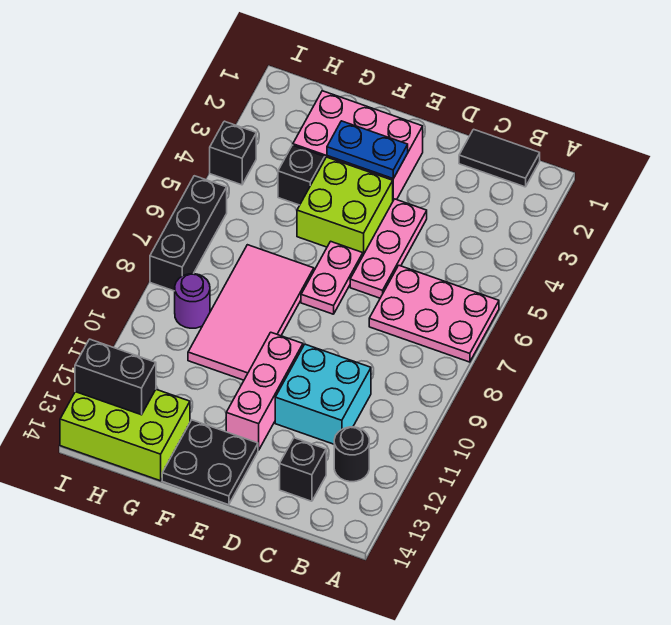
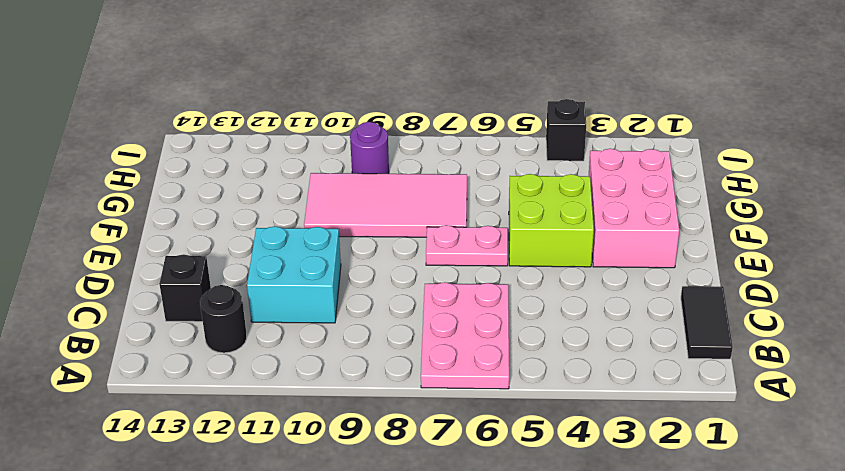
none -> pink plate D4:D6 level 1
none -> pink brick E10:E12 level 1
none -> black plate E13:F14 level 1

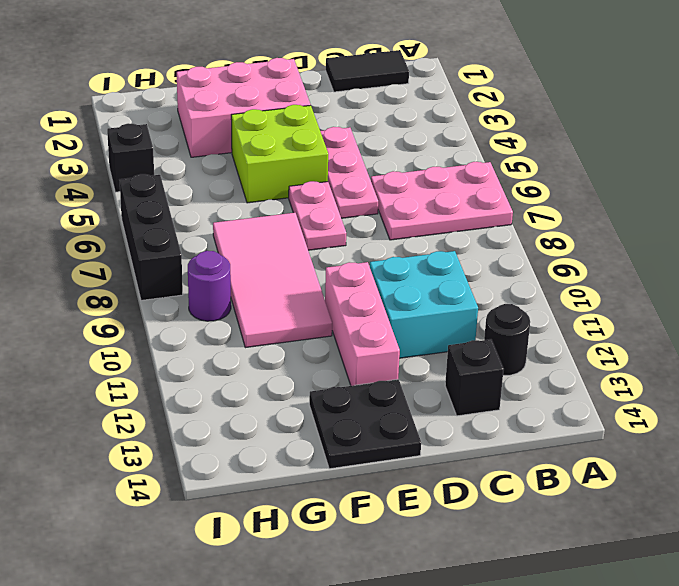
none -> black brick G4 level 1
none -> lime brick G13:I14 level 1
none -> blue plate E3:F3 level 2

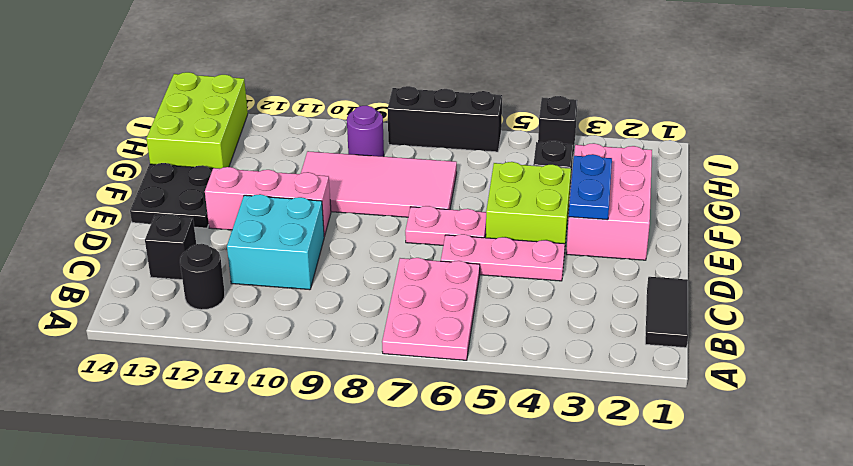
none -> black brick H13:I13 level 2

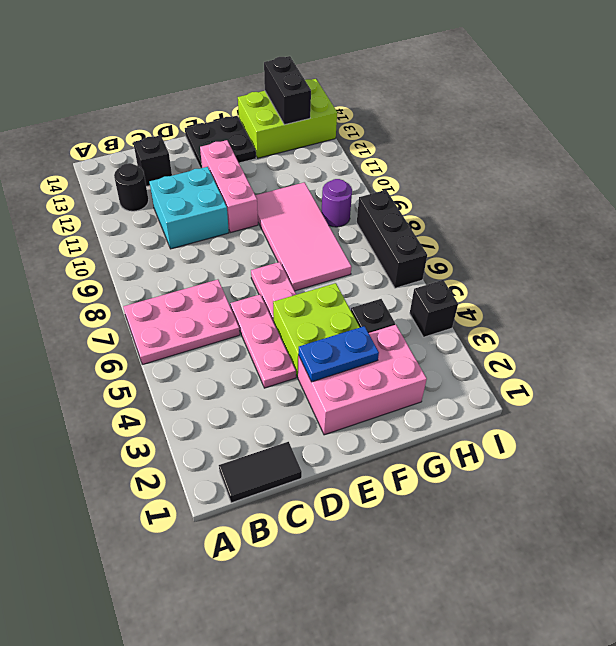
black brick H13:H14 level 2 -> black brick H13:I13 level 2

